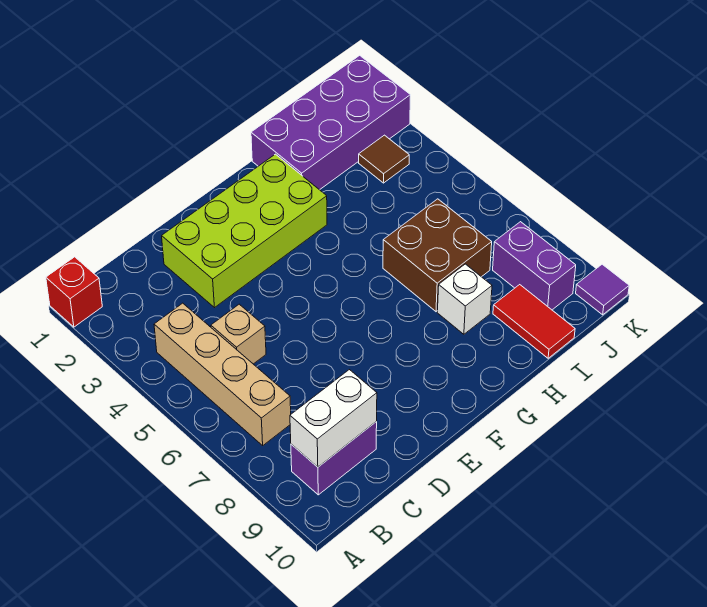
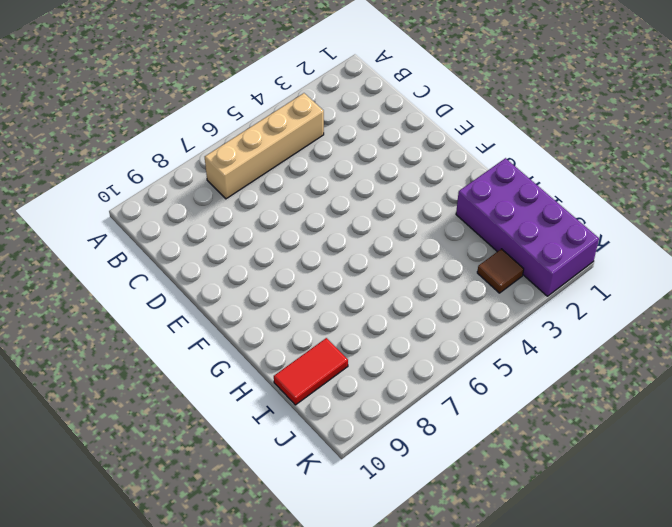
none -> red brick A1 level 1
none -> purple brick B9:C9 level 1
none -> tan brick C5 level 1

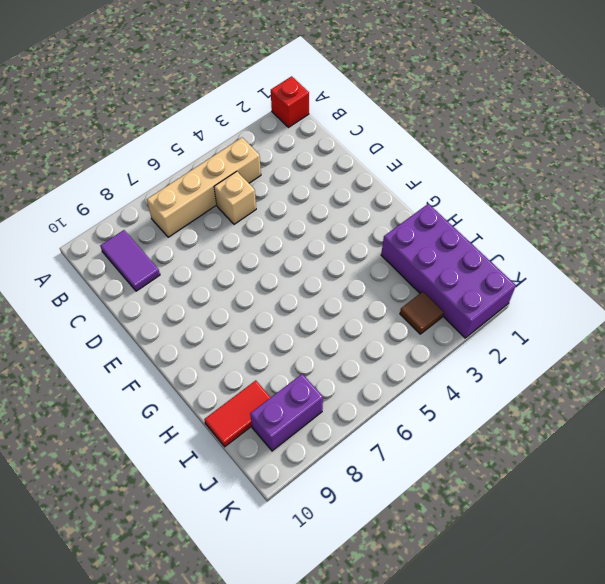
purple tile B9:C9 level 1 -> purple brick B9:C9 level 1
none -> lime brick D2:G3 level 1
none -> brown brick H6:I7 level 1
none -> white brick H8 level 1

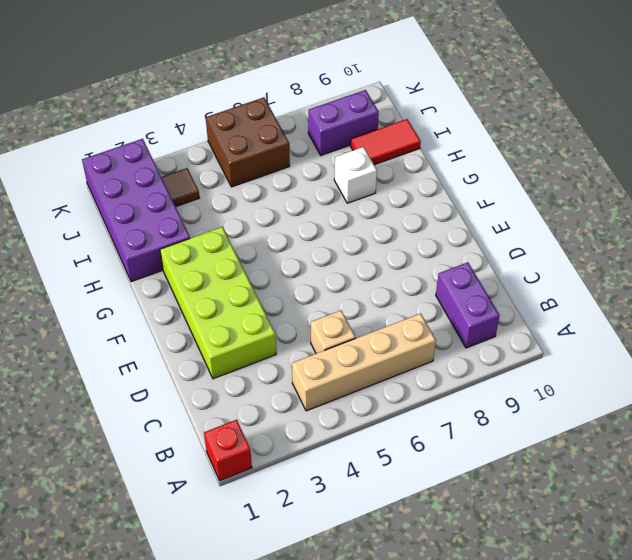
brown brick J5:K6 level 1 -> brown brick H6:I7 level 1
none -> purple tile K10 level 1
none -> white brick B9:C9 level 2

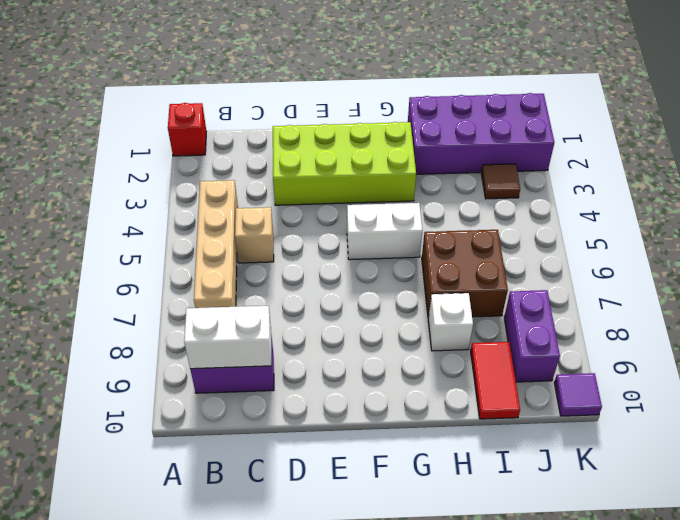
white brick F5:G5 level 1 -> none

